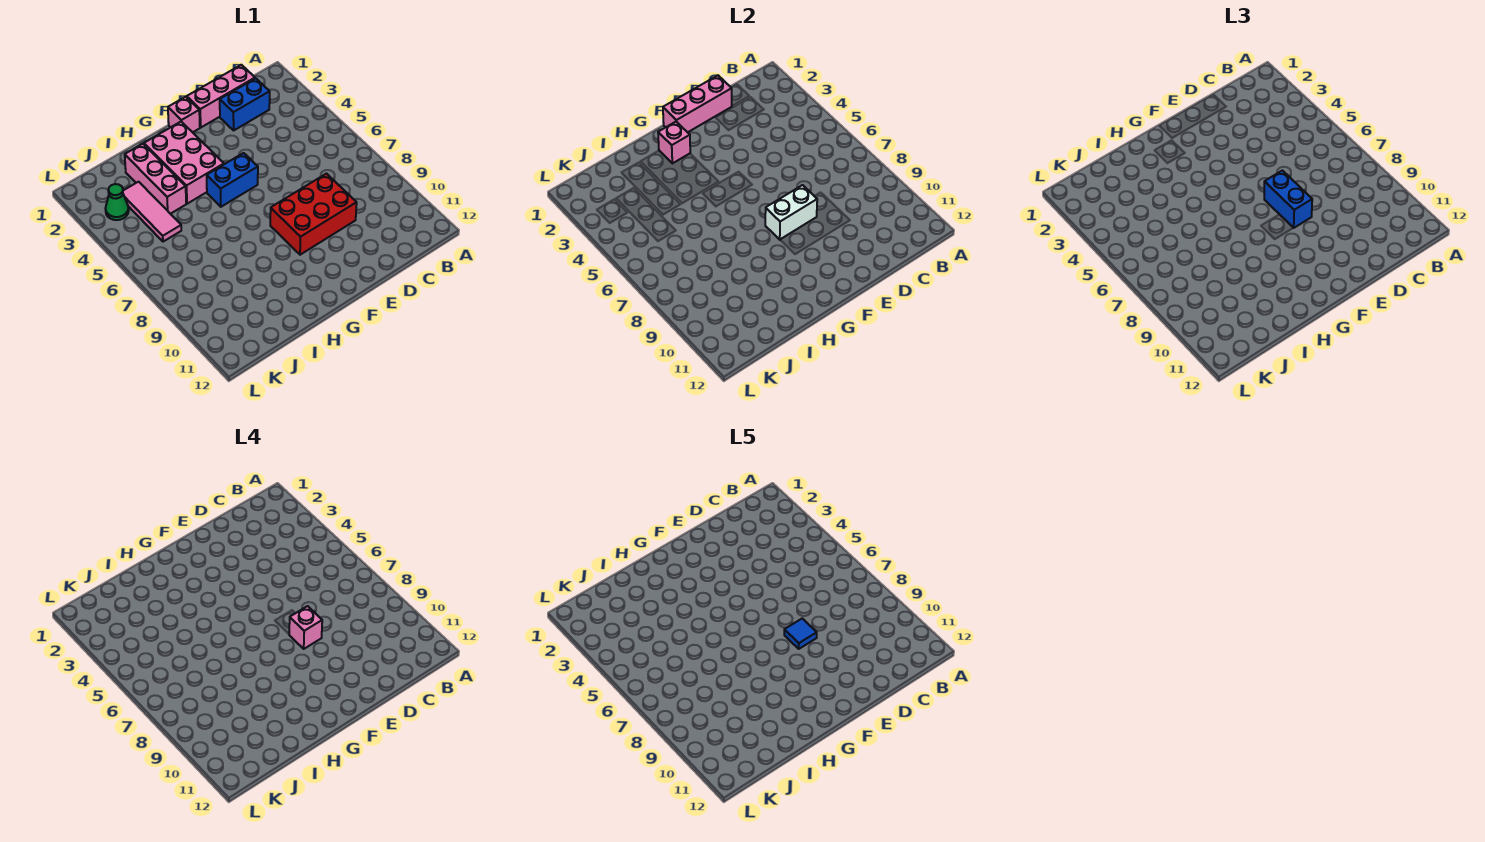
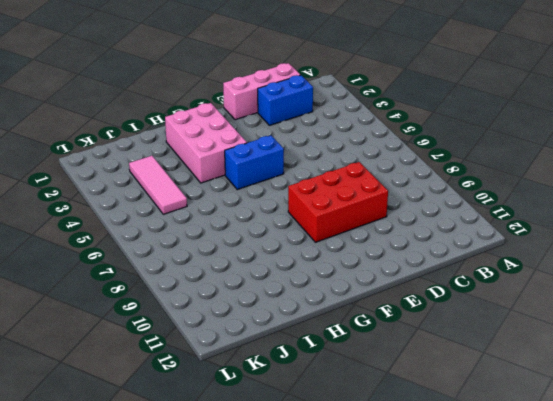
none -> pink brick F1 level 1
none -> pink brick I2:I4 level 1
none -> green cone K3 level 1

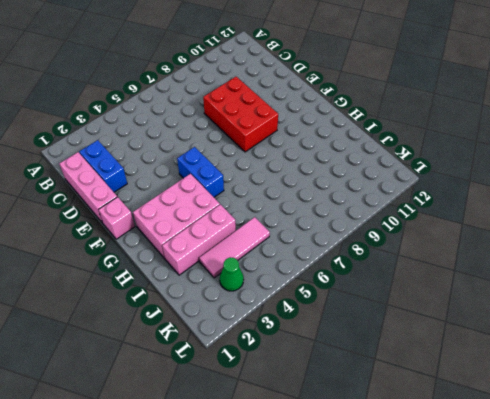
none -> pink brick D1:F1 level 2
none -> white brick E8:F8 level 2
none -> pink brick G2 level 2

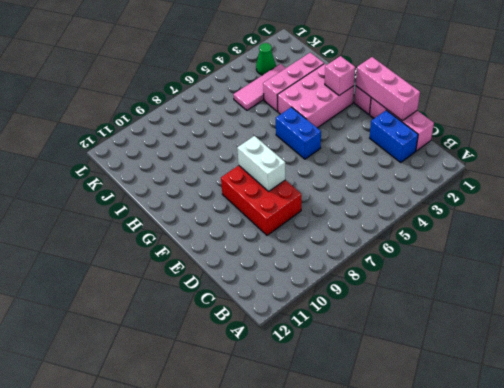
none -> blue brick E7:E8 level 3
none -> pink brick E8 level 4
none -> blue tile E8 level 5

